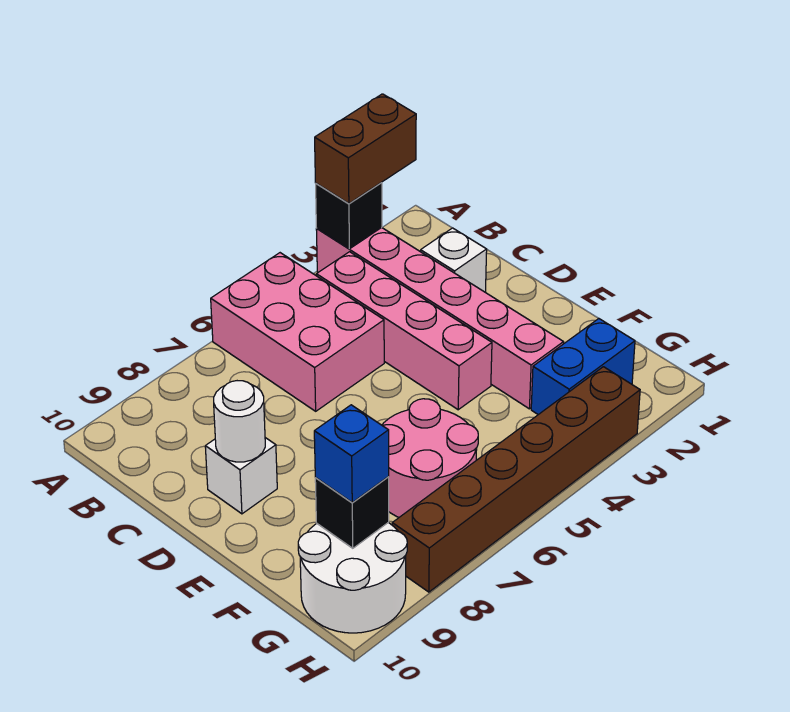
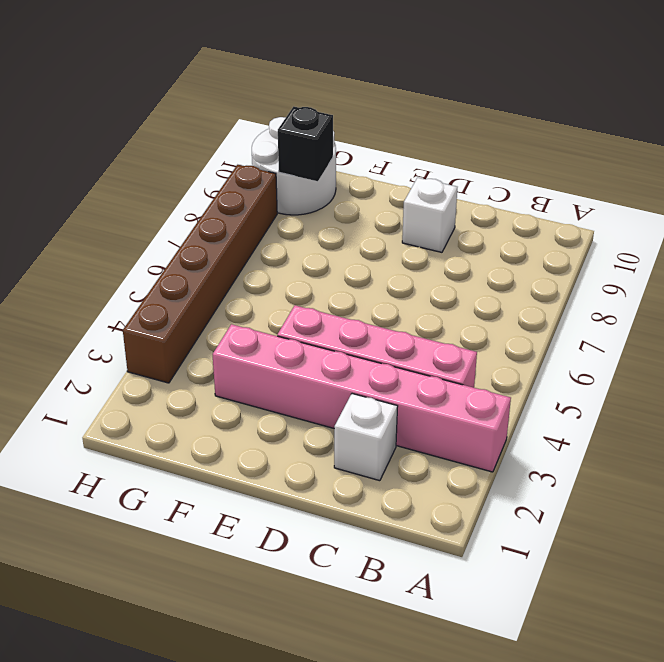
none -> pink brick A5:C6 level 1
none -> pink round brick F6:G7 level 1
none -> blue brick G2:G3 level 1

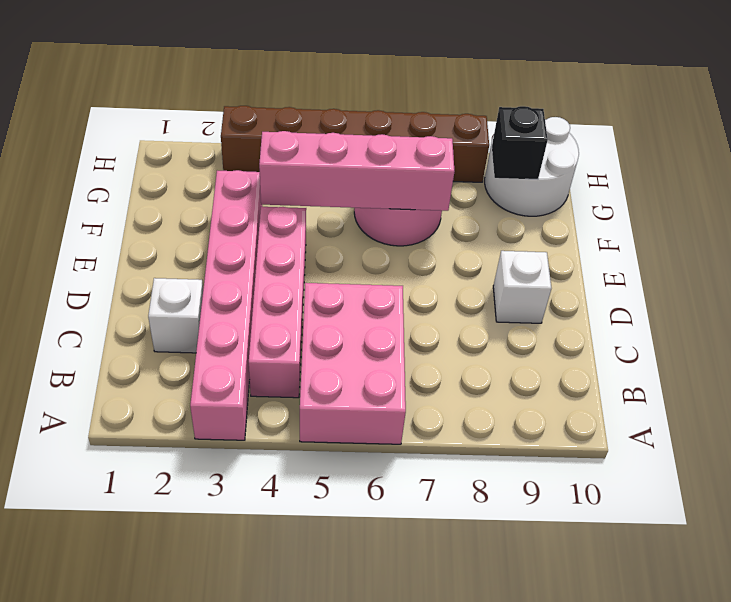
pink brick F4:F7 level 2 -> none
none -> blue brick G2:G3 level 1
none -> black brick A3 level 2
none -> white round brick D9 level 2

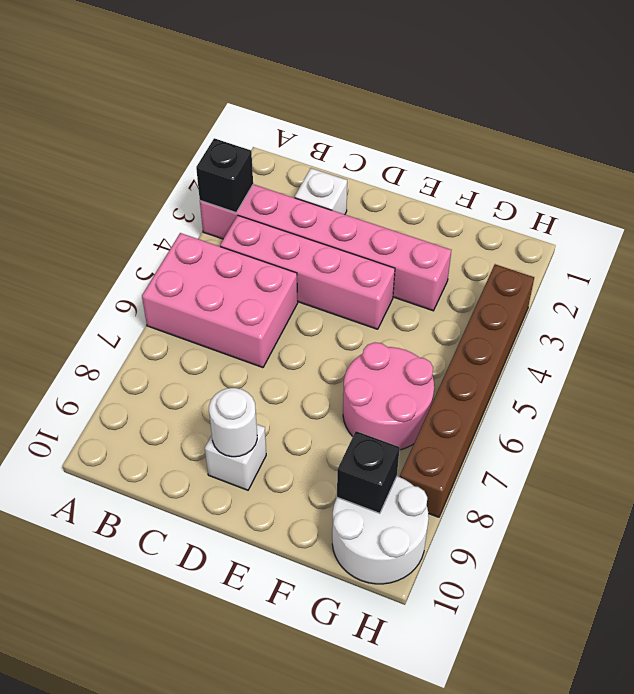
none -> blue brick G2:G3 level 1
none -> brown brick A2:A3 level 3
none -> blue brick G9 level 3

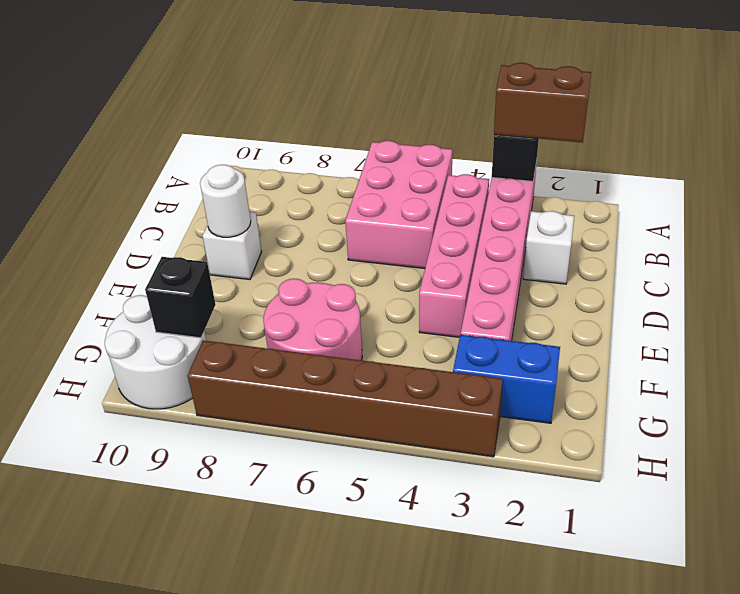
none -> blue brick G9 level 3

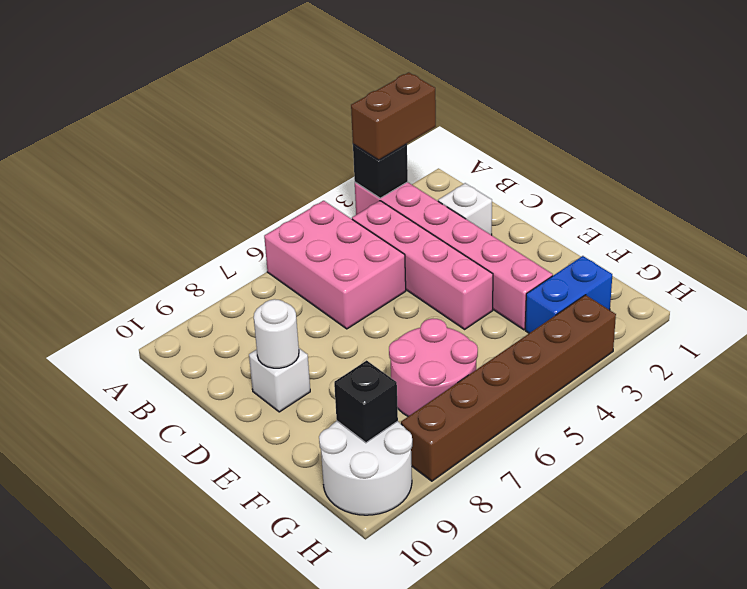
none -> blue brick G9 level 3

